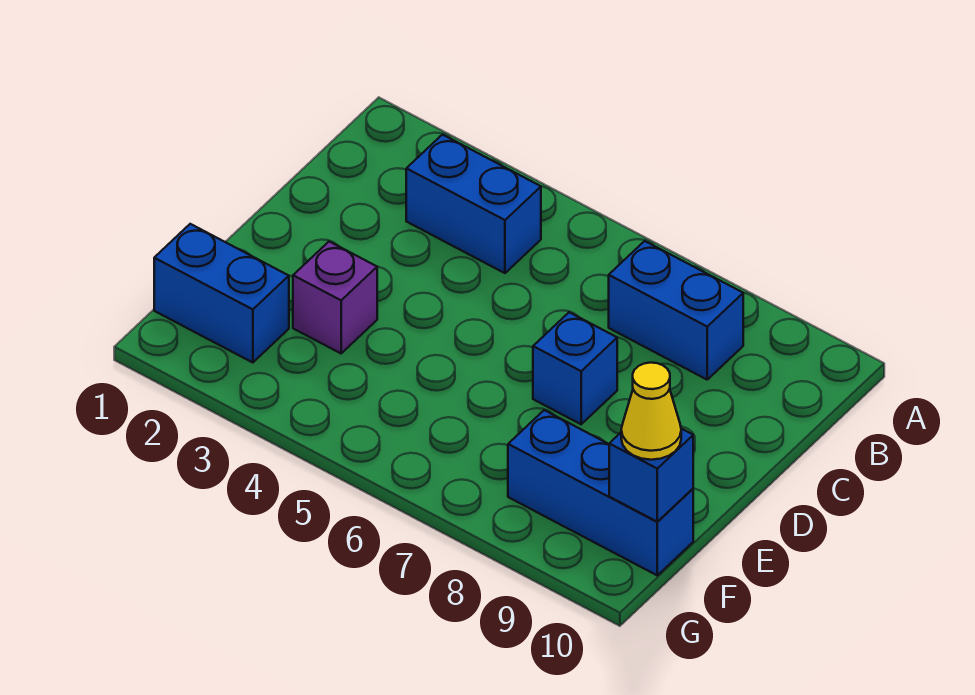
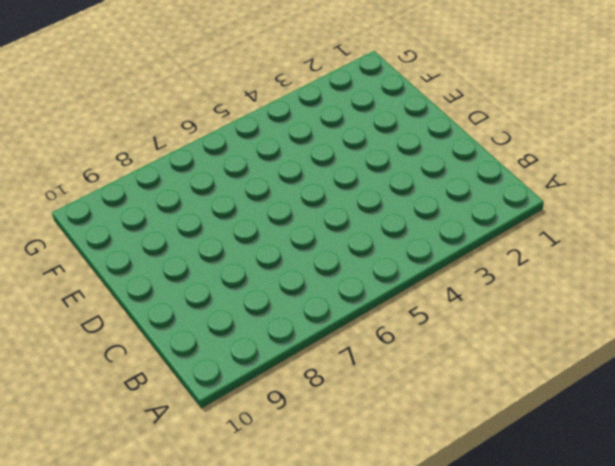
none -> blue brick B3:B4 level 1
none -> blue brick B7:B8 level 1

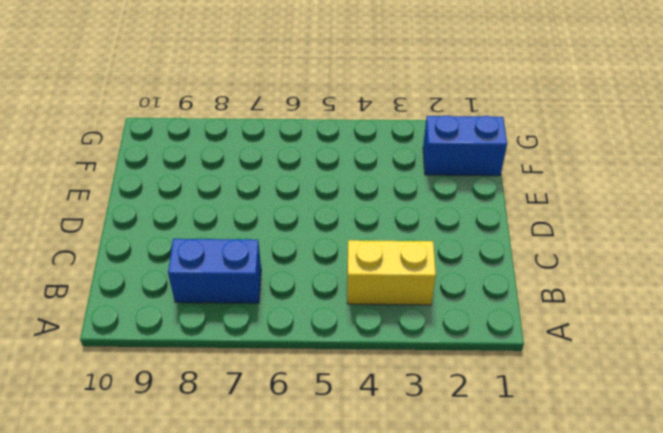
yellow brick B3:B4 level 1 -> blue brick B3:B4 level 1
none -> blue brick D7 level 1
none -> purple brick E3 level 1

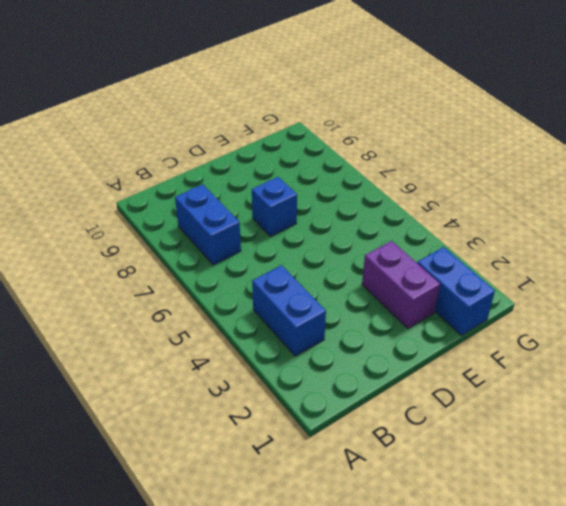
purple brick E2:E3 level 1 -> purple brick E3 level 1
none -> blue brick F8:F10 level 1
none -> blue brick F10 level 2

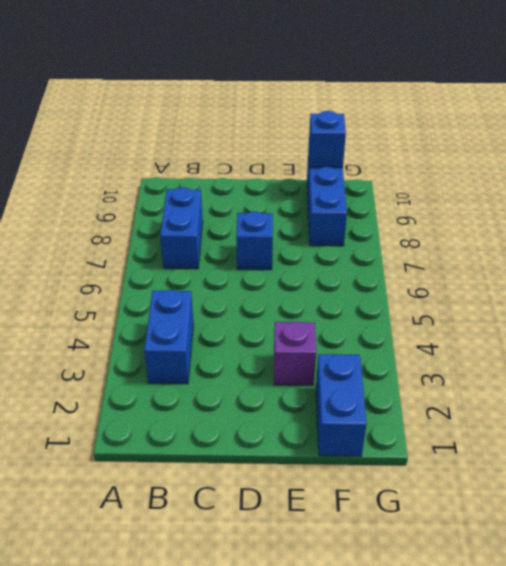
none -> yellow cone F10 level 3

